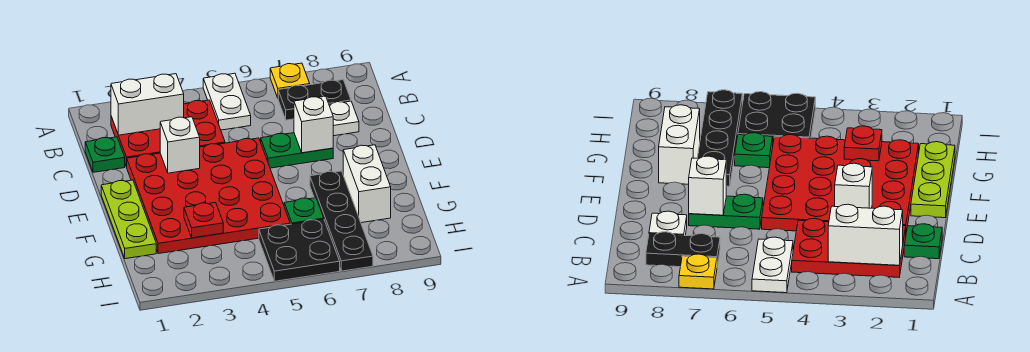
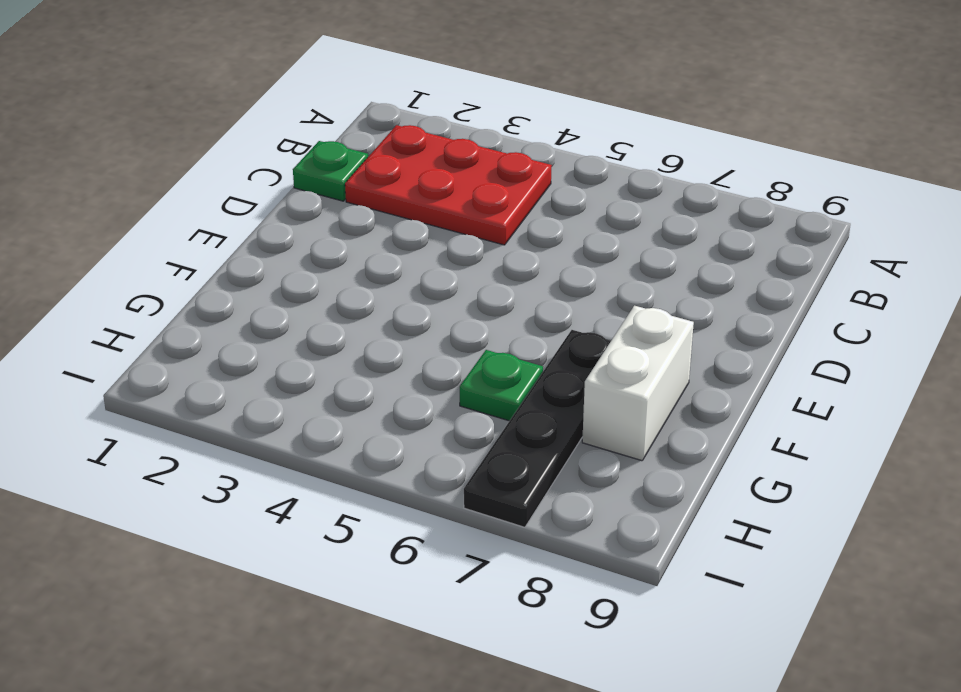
none -> white plate A5:B5 level 1
none -> yellow plate A7 level 1
none -> black plate B7:B8 level 1

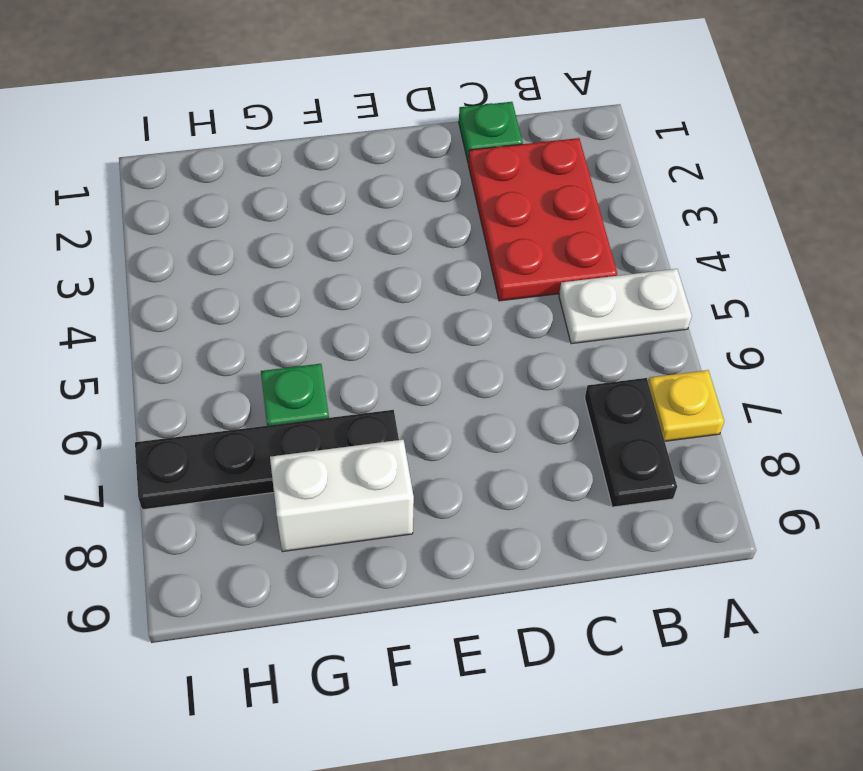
none -> white plate C8 level 1
none -> red plate D2:G5 level 1
none -> green plate D6:D7 level 1

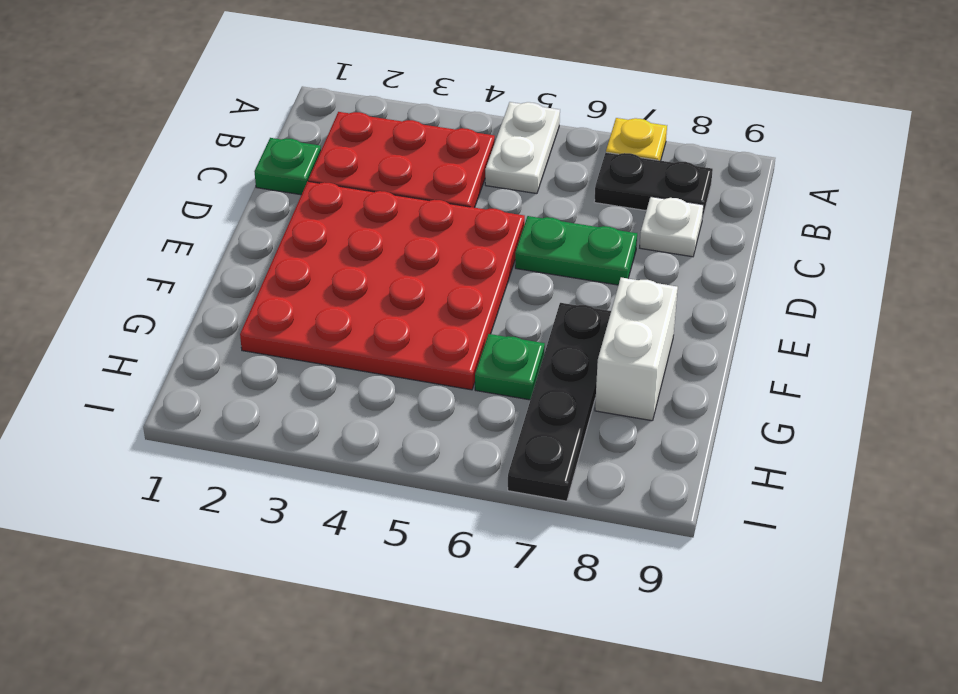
none -> lime plate E1:G1 level 1
none -> black plate H5:I6 level 1
none -> white brick B2:B3 level 2

